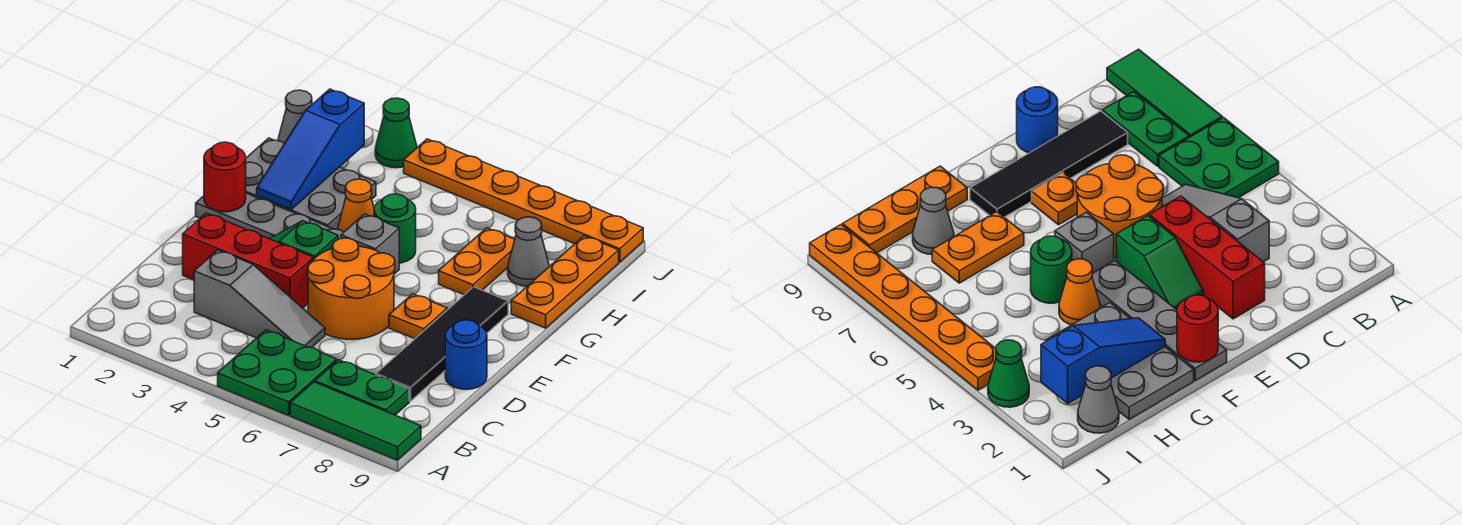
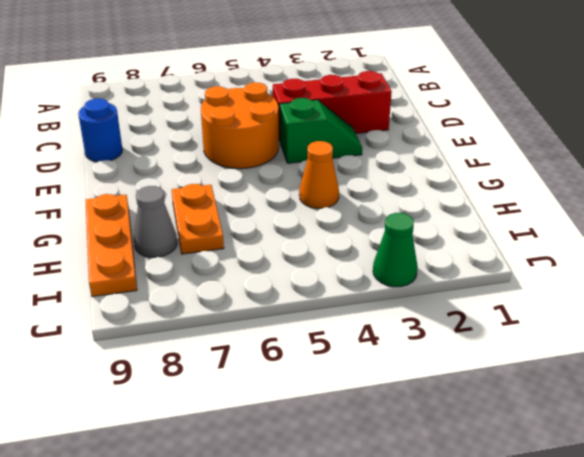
none -> green plate A5:B6 level 1
none -> green tile A7:A9 level 1
none -> green plate B7:B8 level 1

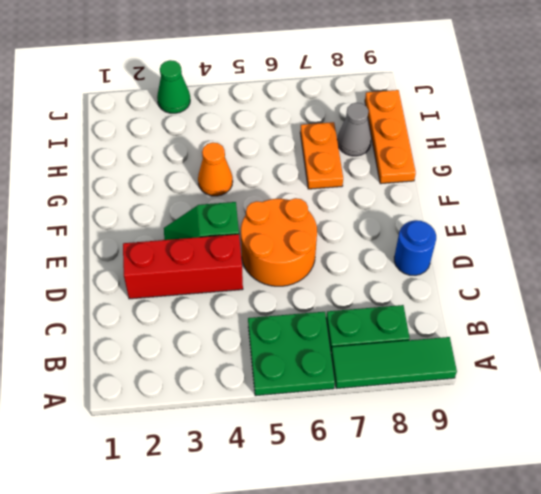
none -> grey slope C3:C5 level 1 top 3
none -> black tile C8:F8 level 1
none -> orange plate E7 level 1

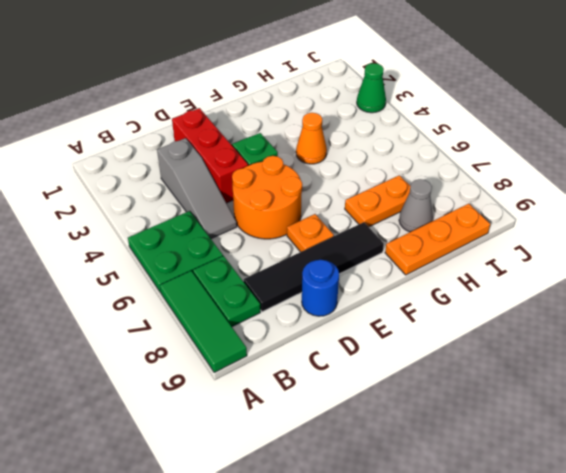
none -> grey plate F1:F4 level 1
none -> grey brick F5 level 1
none -> grey plate G1:H3 level 1

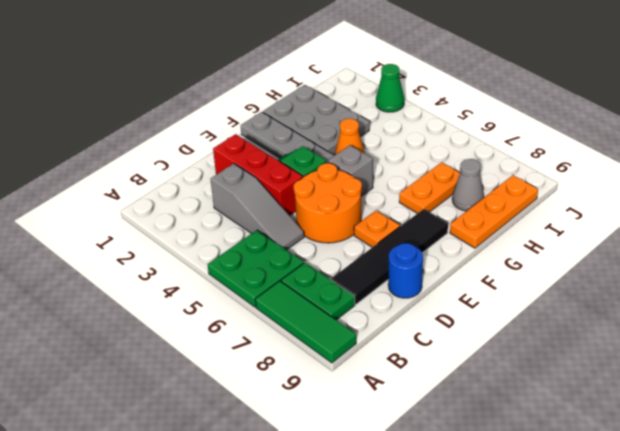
none -> green round brick G5 level 1
none -> grey cone I1 level 1
none -> orange plate J4:J9 level 1

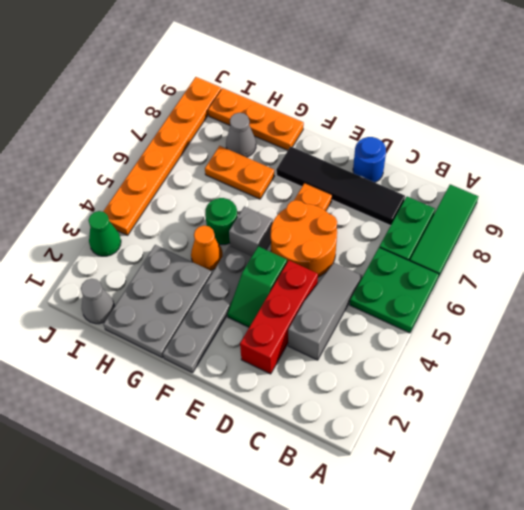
none -> red round brick F1 level 2
none -> blue slope G2:I2 level 2 top I

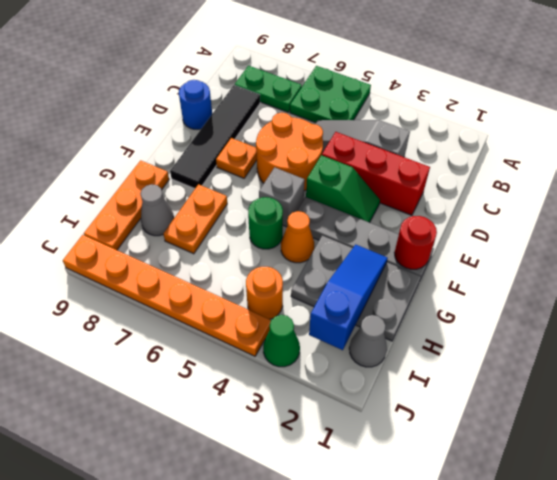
orange round brick I4 level 1 -> none
none -> green tile A7:A9 level 1

